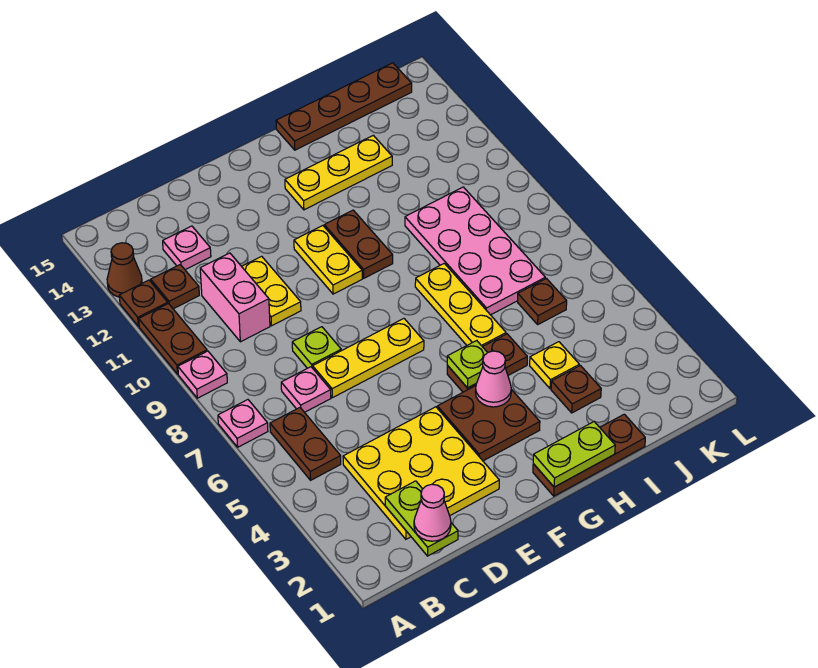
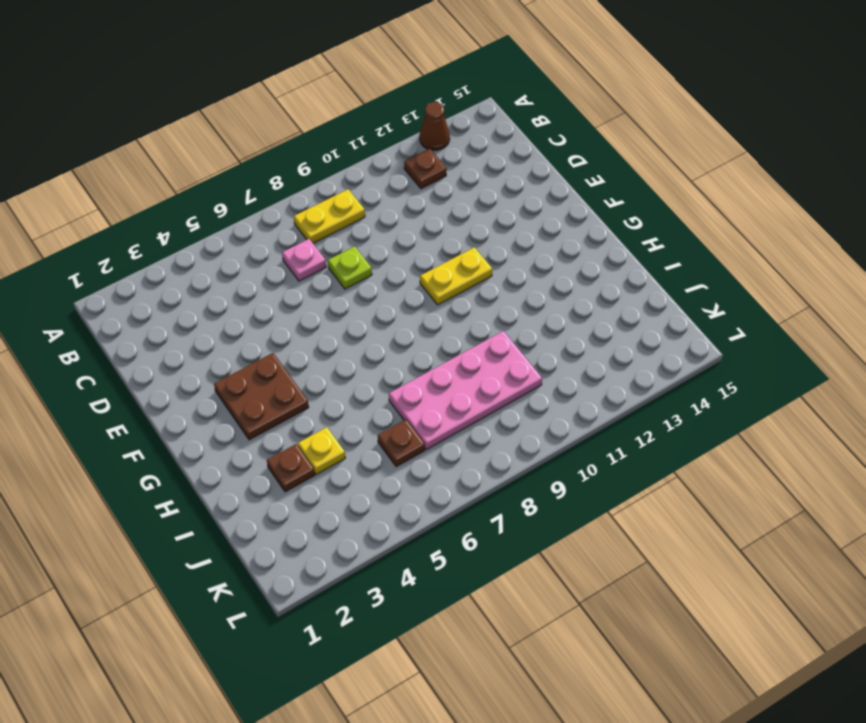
yellow plate B8:B9 level 1 -> yellow plate D10:D11 level 1
none -> pink plate A7 level 1
none -> pink plate A9 level 1
none -> brown plate A10:A11 level 1
none -> brown plate A12 level 1

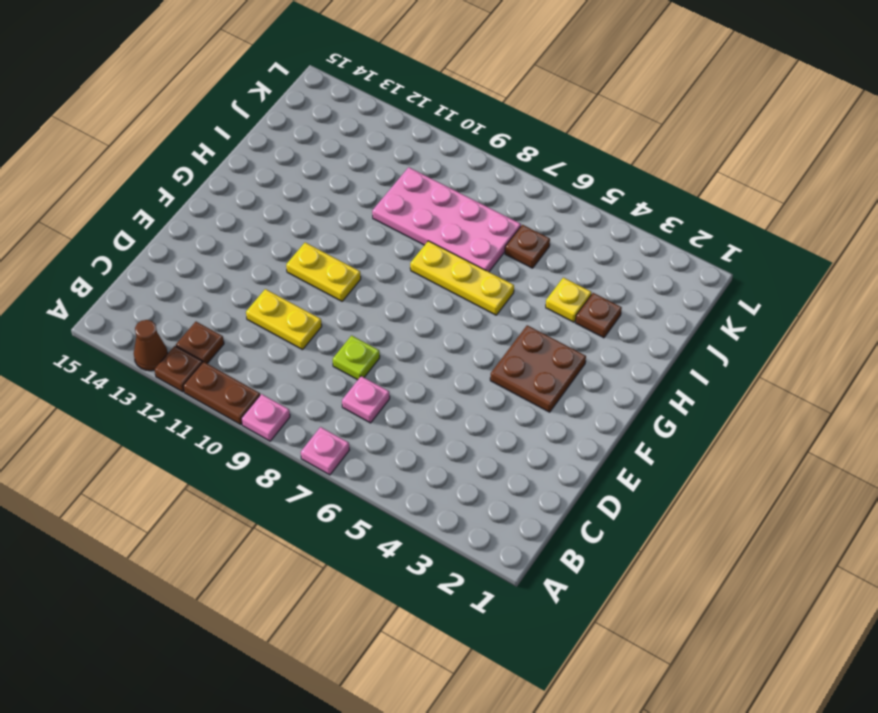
none -> brown plate B5:B6 level 1
none -> yellow plate C2:E4 level 1
none -> pink brick C10:C11 level 1
none -> pink plate C13 level 1

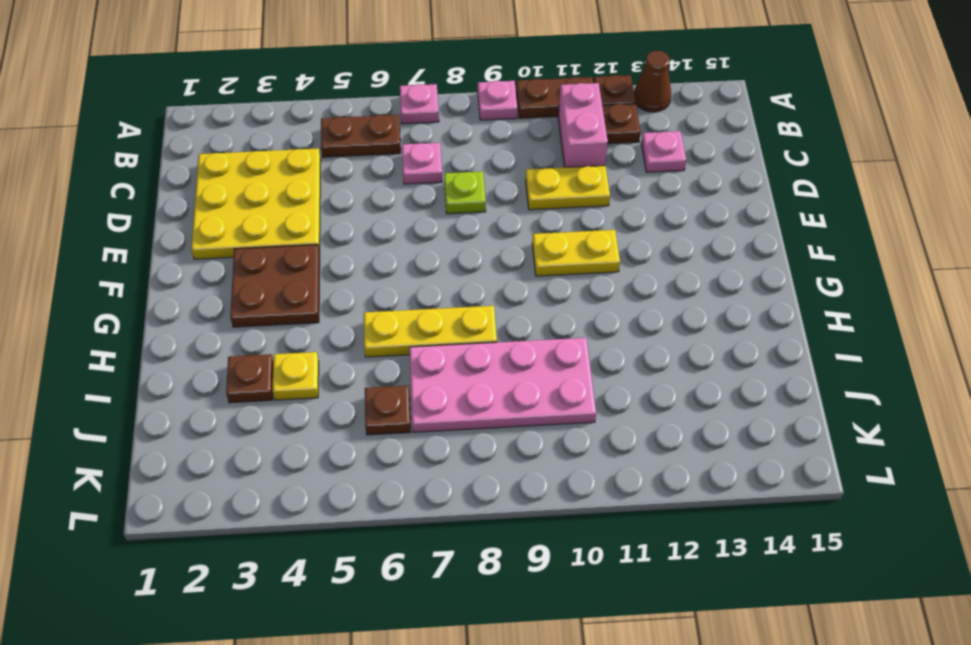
pink brick B11:C11 level 1 -> pink brick C10:C11 level 1
none -> yellow plate D7:F7 level 1
none -> brown plate G1:I1 level 1
none -> brown plate G5:H5 level 1
none -> brown plate G10:G11 level 1

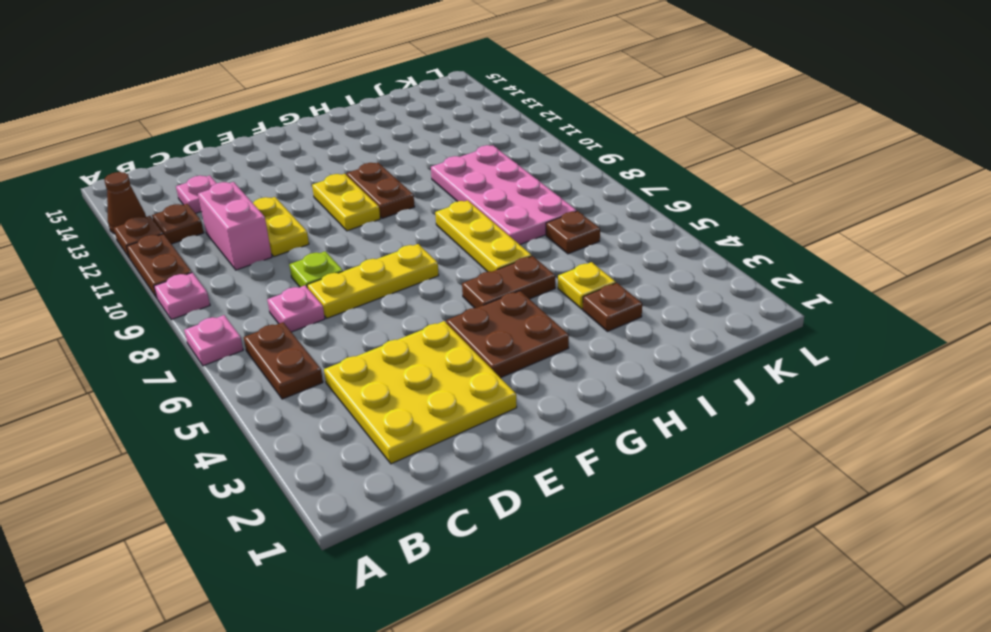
none -> brown plate G1:I1 level 1
none -> yellow plate G13:I13 level 1
none -> brown plate H15:K15 level 1
none -> lime plate C1:C2 level 2

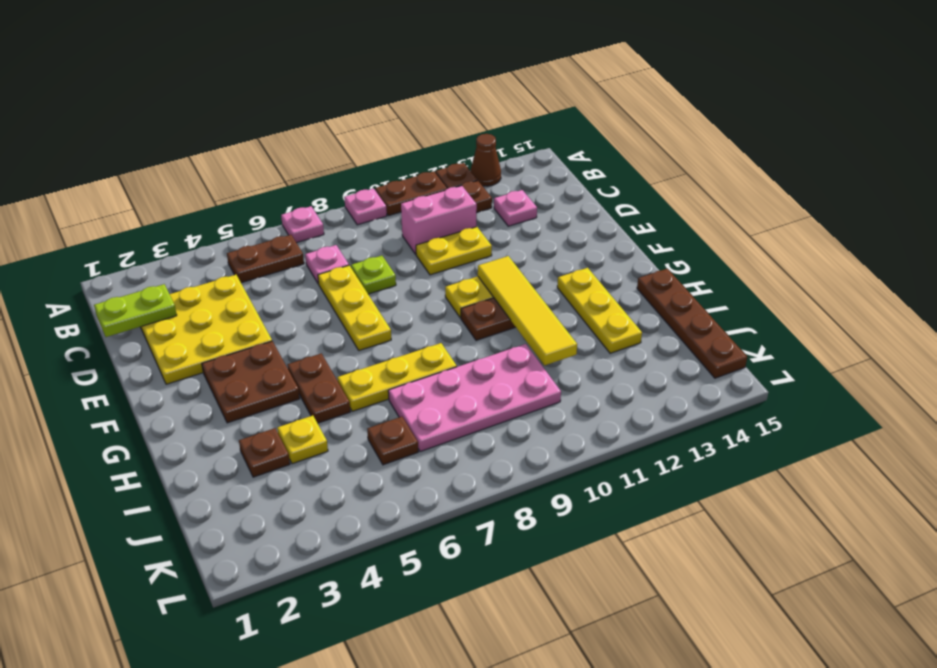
yellow tile F11:I11 level 2 -> none
none -> brown plate G1:I1 level 1
none -> lime plate G1:H1 level 2
none -> pink cone G4 level 2
none -> lime plate G5 level 2

